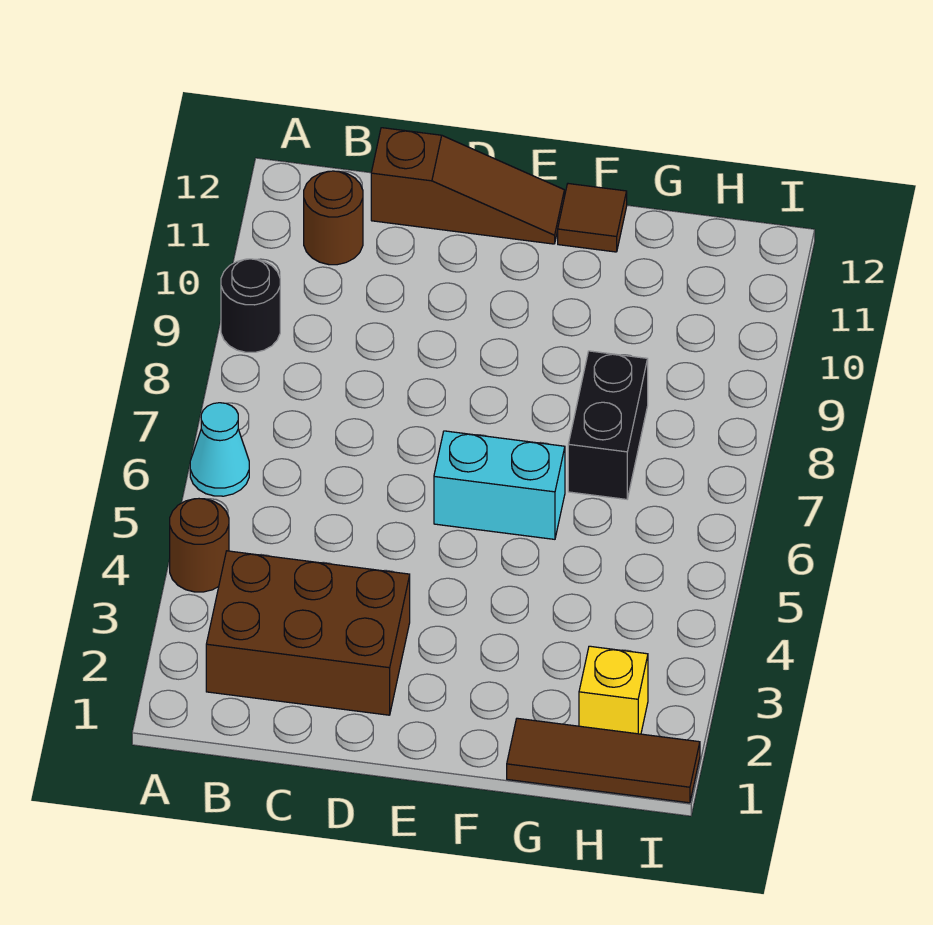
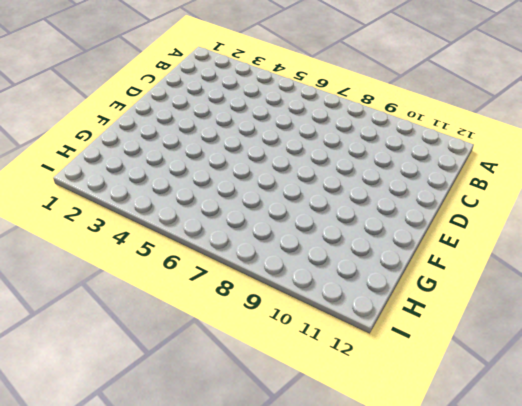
none -> brown round brick A4 level 1
none -> cyan cone A6 level 1

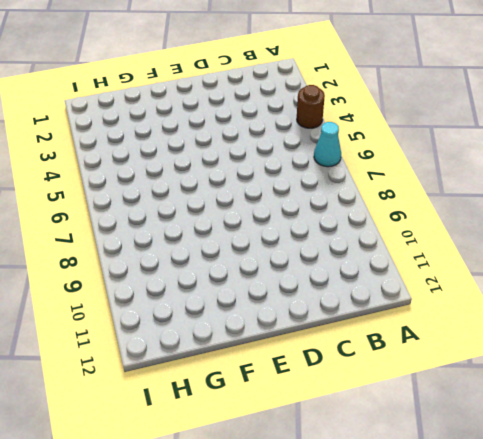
none -> black round brick A9 level 1
none -> brown brick B2:D3 level 1

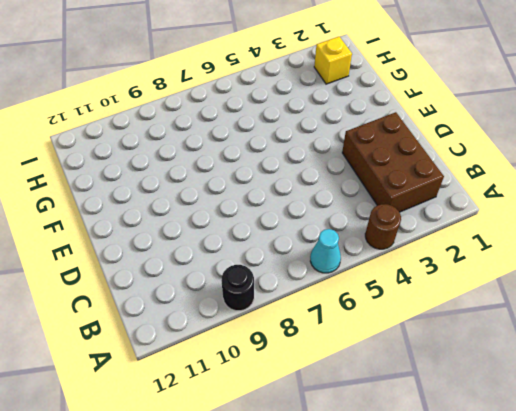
none -> brown round brick B11 level 1
none -> brown slope C12:E12 level 1 top C

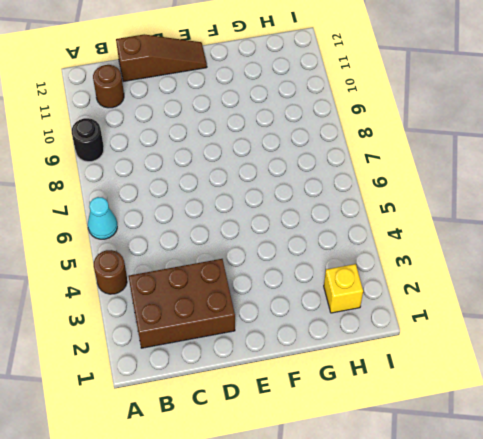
none -> cyan brick E6:F6 level 1
none -> brown tile F12 level 1

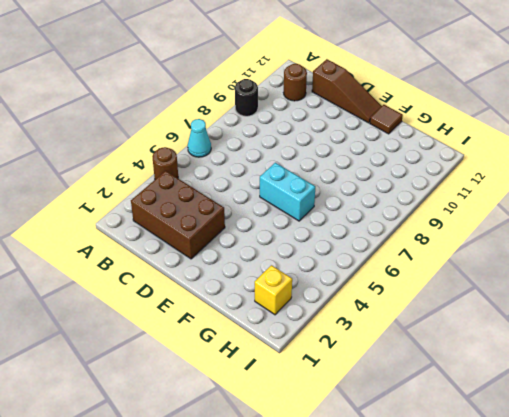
none -> brown tile G1:I1 level 1
none -> black brick G7:G8 level 1

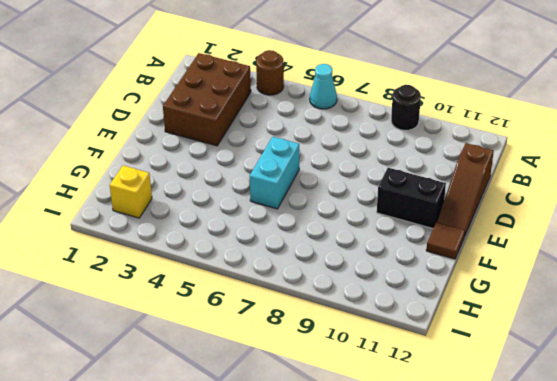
black brick E10:E11 level 1 -> black brick G7:G8 level 1
none -> brown round brick B11 level 1
none -> brown tile G1:I1 level 1

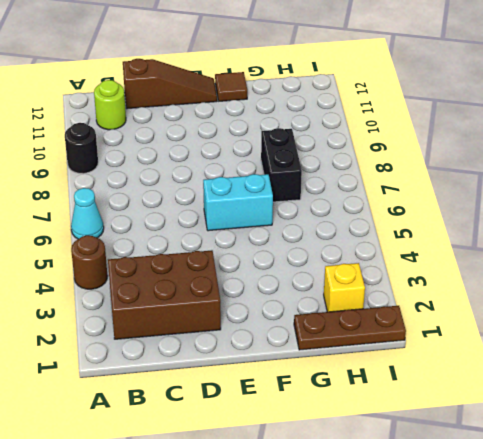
lime round brick B11 level 1 -> brown round brick B11 level 1
brown plate G1:I1 level 1 -> brown tile G1:I1 level 1

